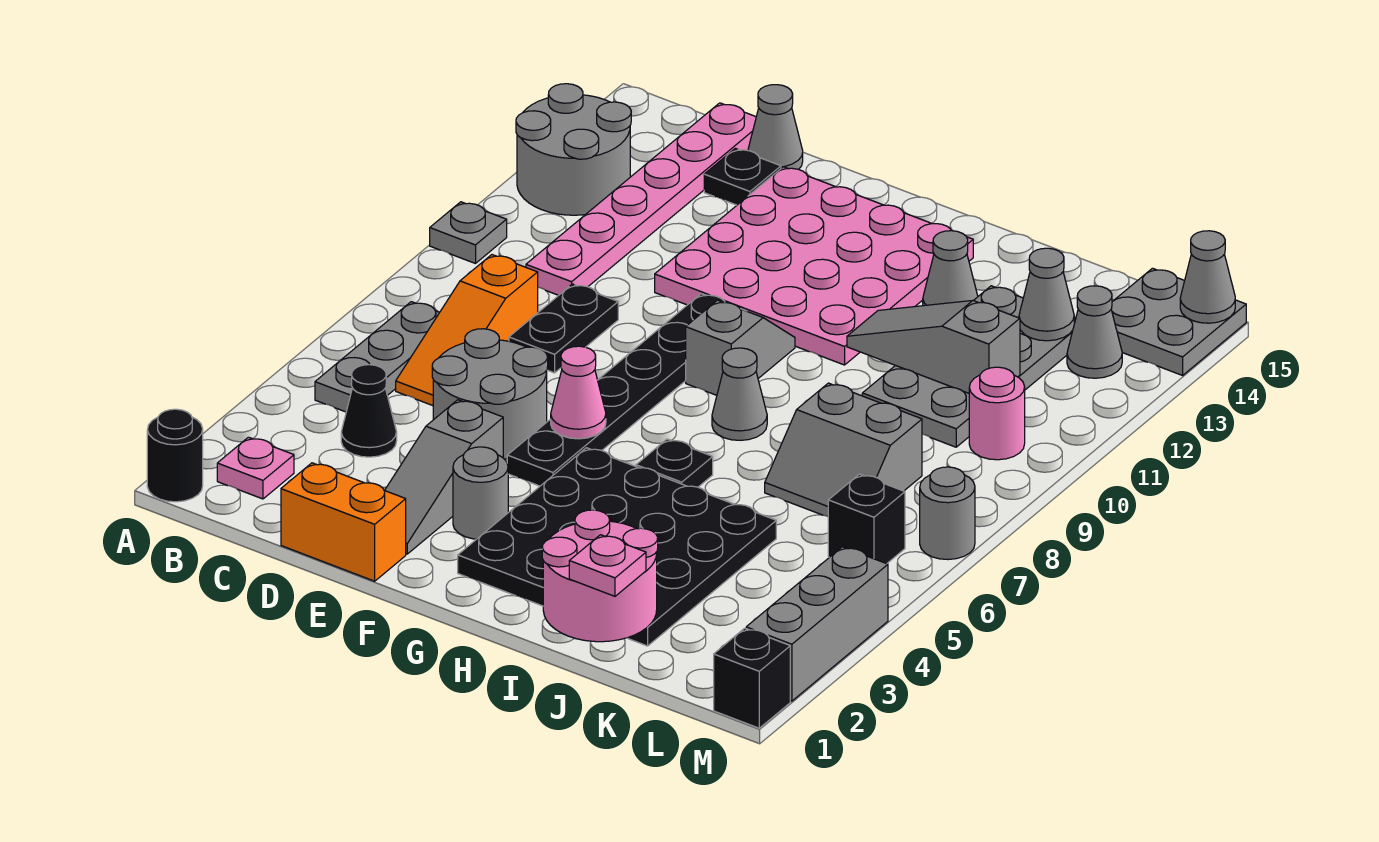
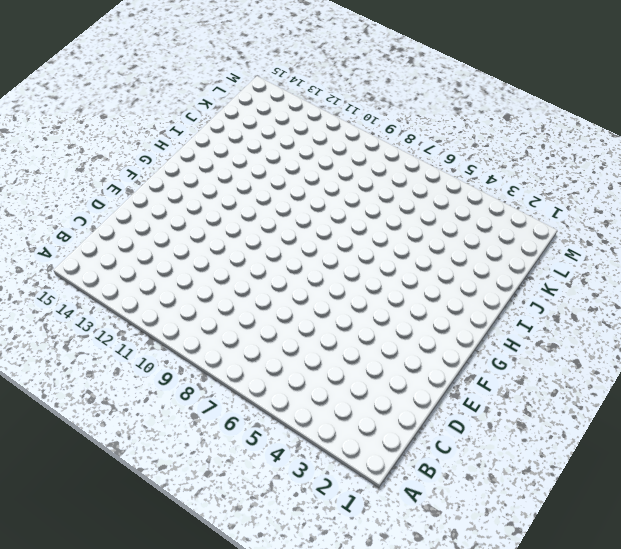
none -> black round brick A1 level 1
none -> grey plate A10 level 1
none -> grey round brick A12:B13 level 1
none -> pink plate B2 level 1

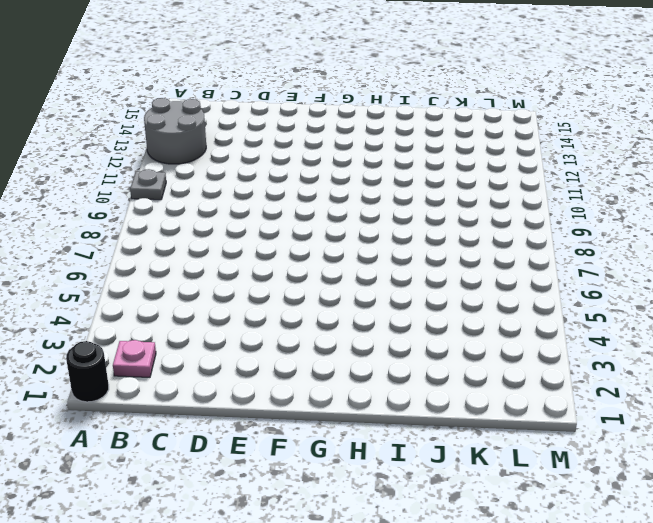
none -> grey plate B5:B7 level 1
none -> black cone C4 level 1
none -> orange slope C6:C8 level 1 top 8
none -> pink plate C10:C15 level 1

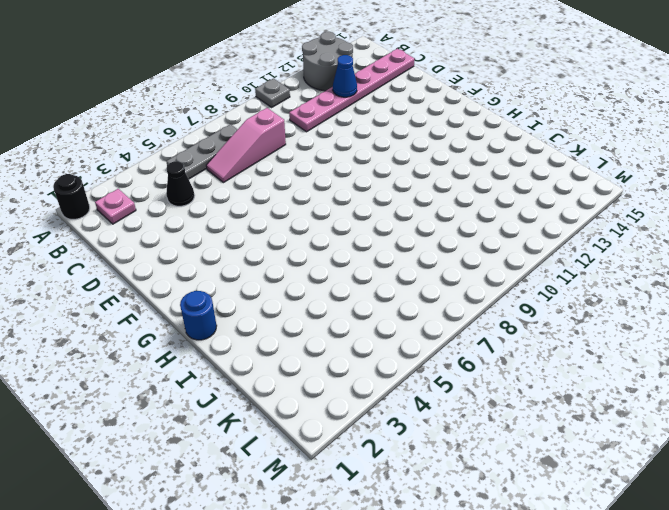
pink slope C6:C8 level 1 top 8 -> orange slope C6:C8 level 1 top 8
blue cone C12 level 2 -> none
blue round brick H1 level 1 -> none
none -> orange brick D1:E1 level 1
none -> grey round brick D5:E6 level 1
none -> black plate D8:D9 level 1
none -> black plate D14 level 1

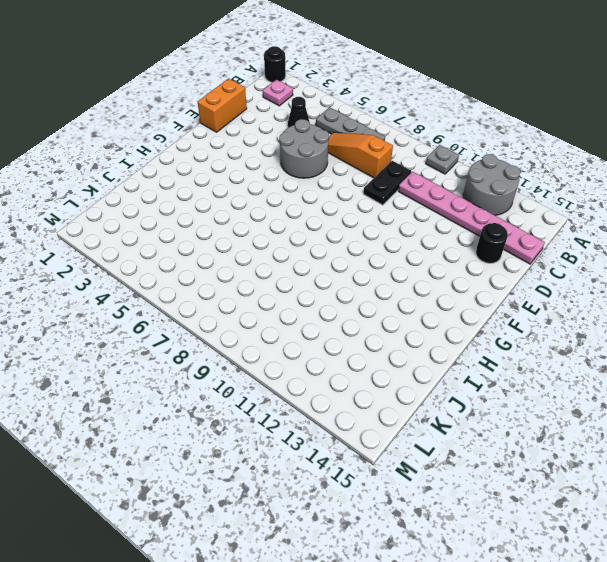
black plate C9:D9 level 1 -> black plate D8:D9 level 1
black round brick D14 level 1 -> black plate D14 level 1
none -> grey cone D15 level 1
none -> grey slope E2:E4 level 1 top 4
none -> pink plate E11:H14 level 1
none -> grey round brick F3 level 1

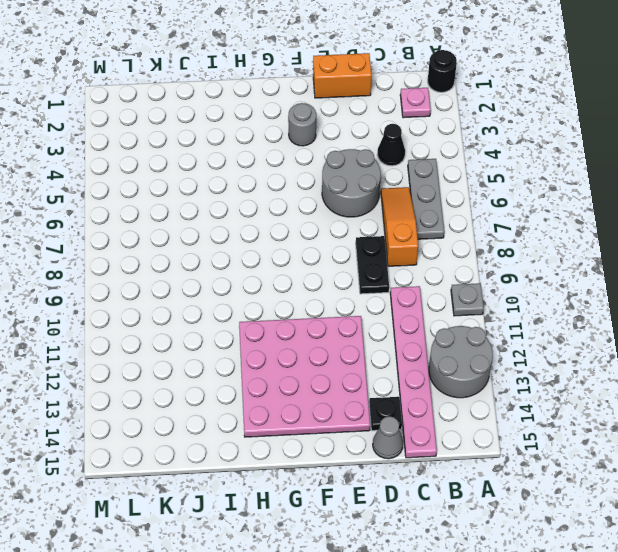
none -> grey slope E2:E4 level 1 top 4
none -> black plate F5:F10 level 1
none -> black plate G2:J5 level 1
none -> grey slope G9:G10 level 1 top 9

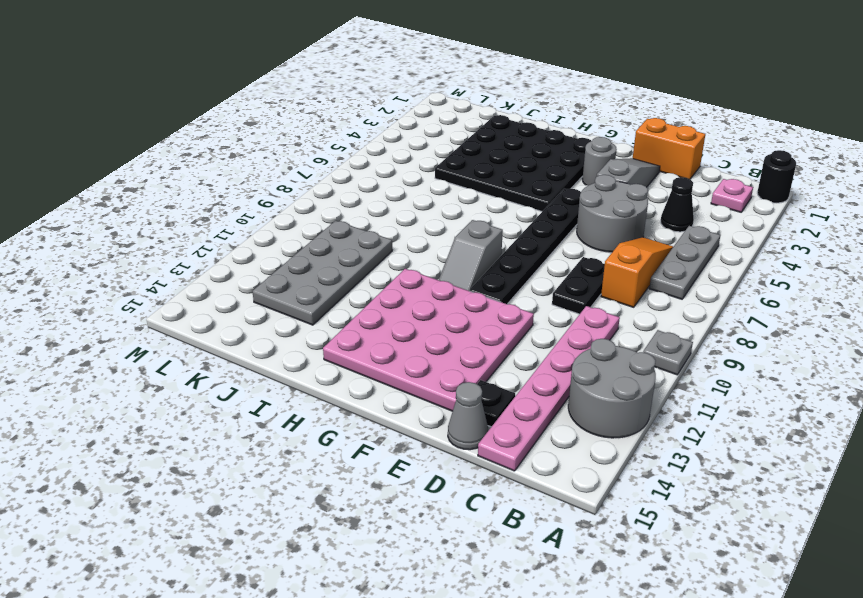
none -> black plate H6 level 1
none -> grey cone H8 level 1
none -> grey cone I13 level 1
none -> grey slope J7:K8 level 1 top 8

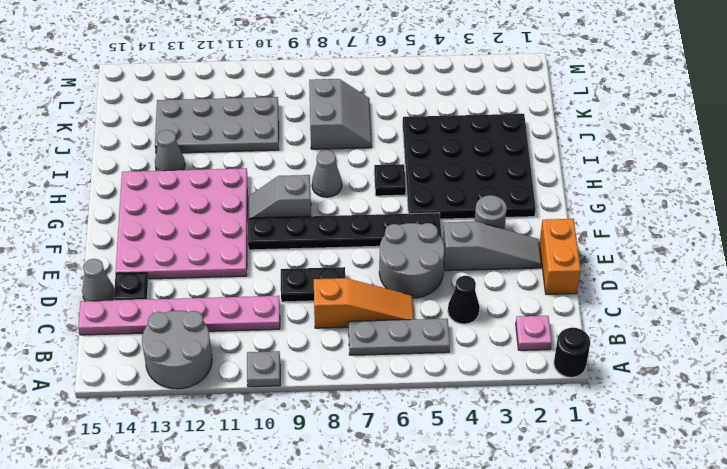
none -> black brick L6 level 1
none -> pink round brick L10 level 1
none -> grey cone L13 level 1
none -> grey plate L14:M15 level 1

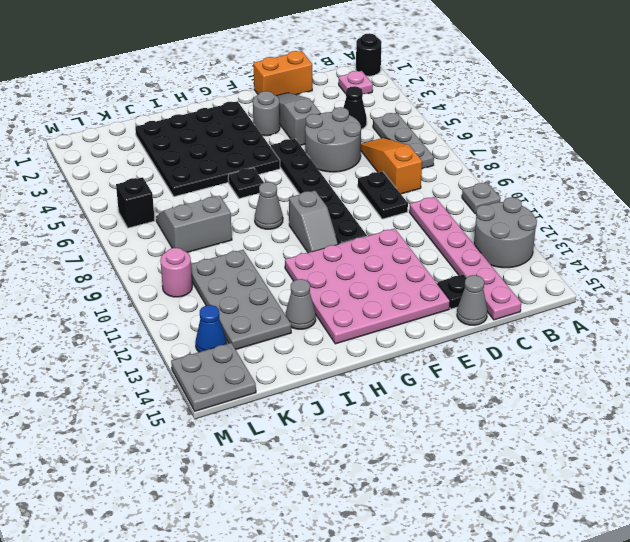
blue cone L13 level 1 -> grey cone L13 level 1
none -> black brick M1 level 1
none -> grey brick M2:M4 level 1
none -> grey round brick M7 level 1
none -> pink cone F6 level 2

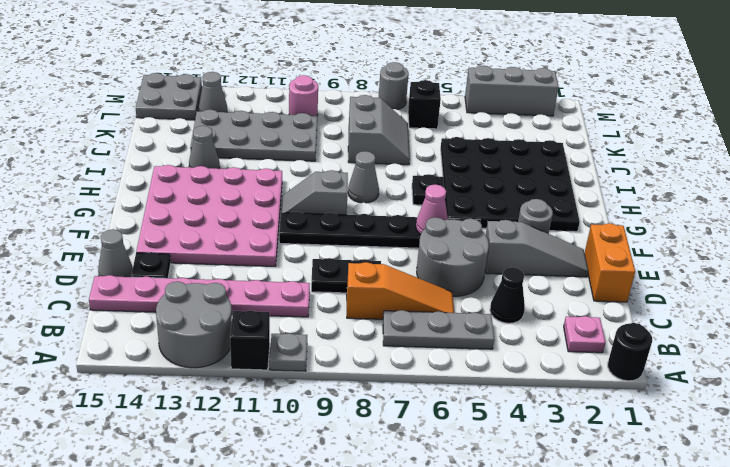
black brick A11 level 1 -> black brick M1 level 1
none -> pink round brick I1:J2 level 2
none -> grey slope I11:K11 level 2 top K
none -> grey cone K13 level 2
none -> grey cone M15 level 2

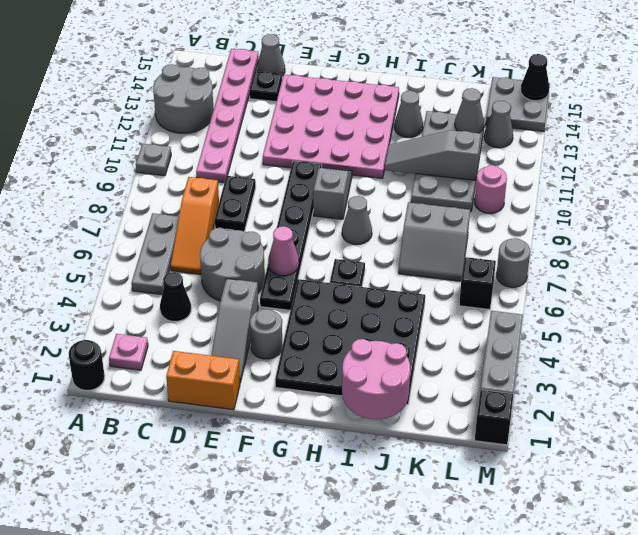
black cone M15 level 2 -> grey cone M15 level 2
none -> pink plate J1 level 3

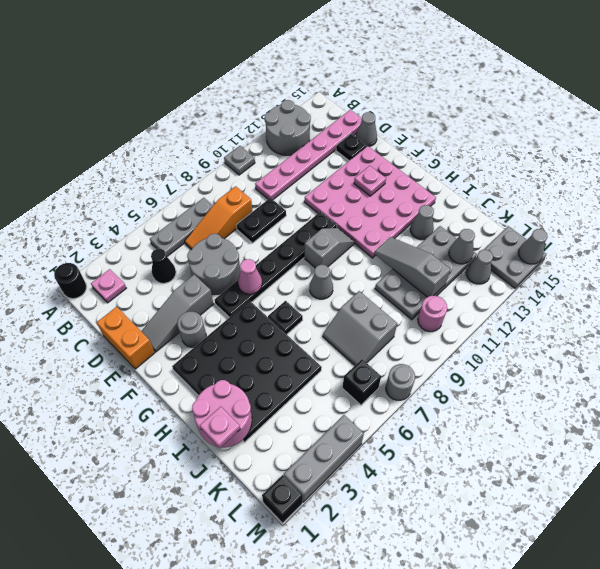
pink plate F13 level 2 -> none

